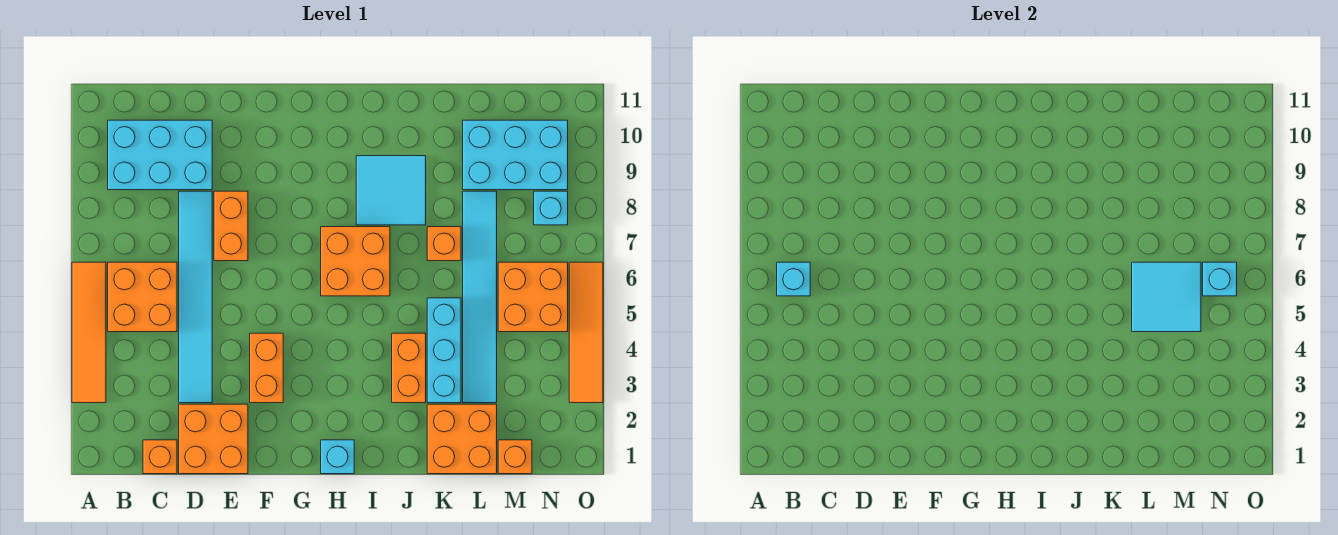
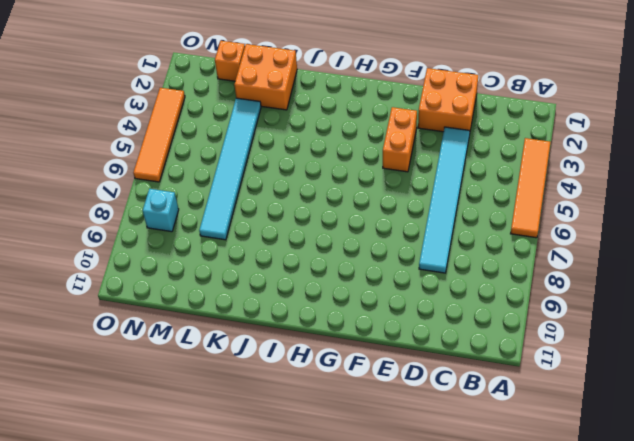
none -> orange brick B5:C6 level 1
none -> cyan brick B9:D10 level 1
none -> orange brick C1 level 1

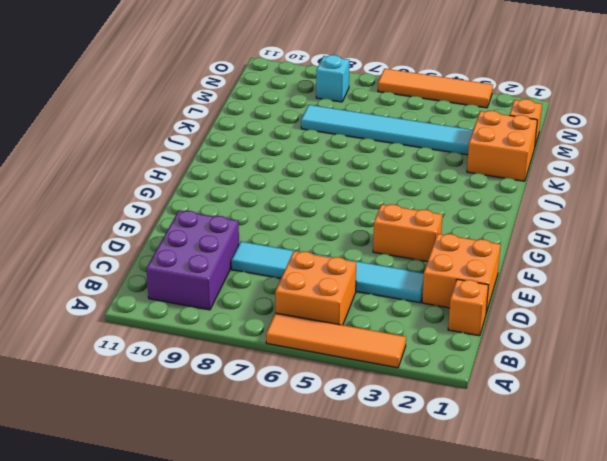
purple brick B9:D10 level 1 -> cyan brick B9:D10 level 1
none -> orange brick E7:E8 level 1
none -> cyan brick H1 level 1
none -> orange brick H6:I7 level 1

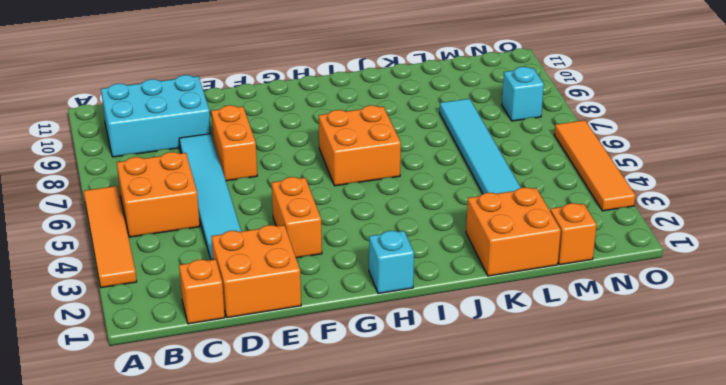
none -> cyan tile I8:J9 level 1
none -> orange brick J3:J4 level 1
none -> cyan brick K3:K5 level 1

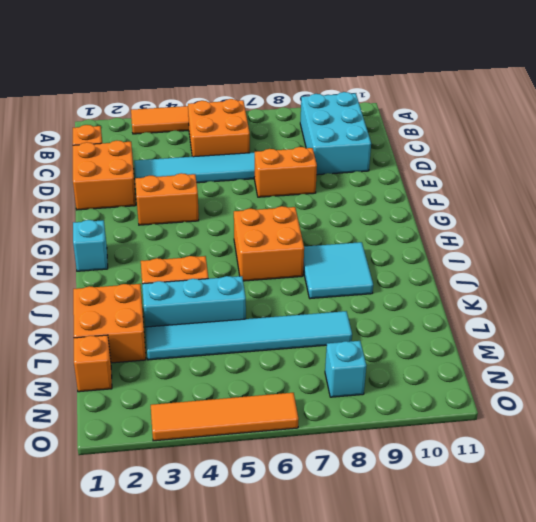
none -> orange brick K7 level 1
none -> cyan brick L9:N10 level 1
none -> orange brick M5:N6 level 1

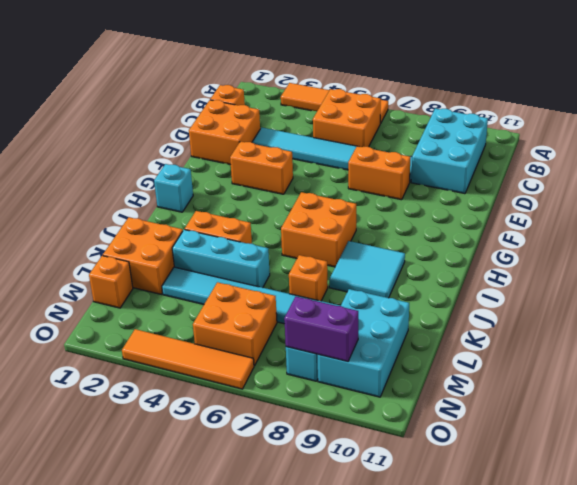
purple brick N8:N9 level 2 -> none
none -> cyan brick B6 level 2
none -> cyan tile L5:M6 level 2
none -> cyan brick N6 level 2

